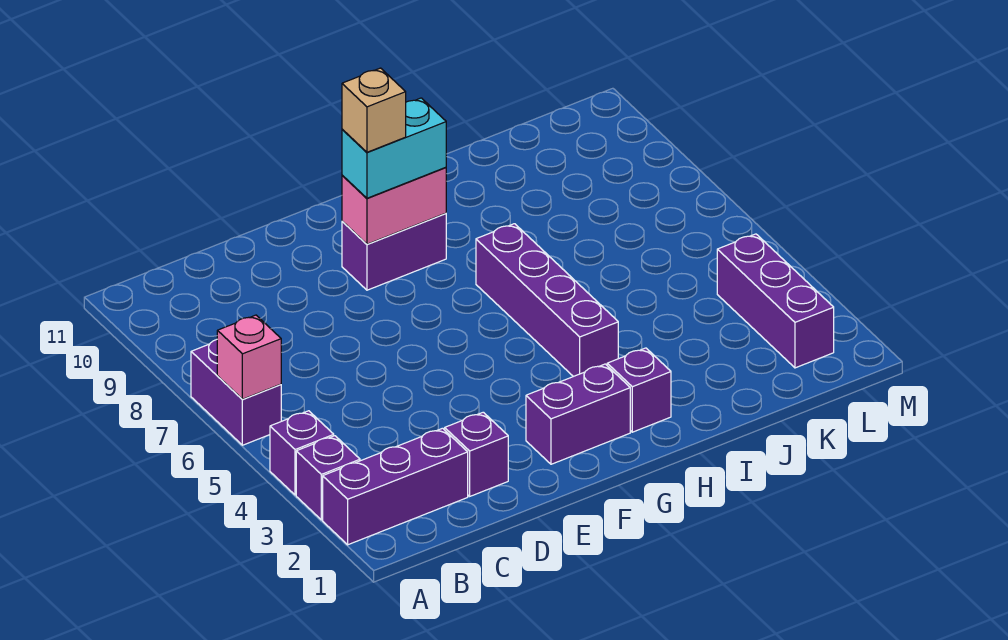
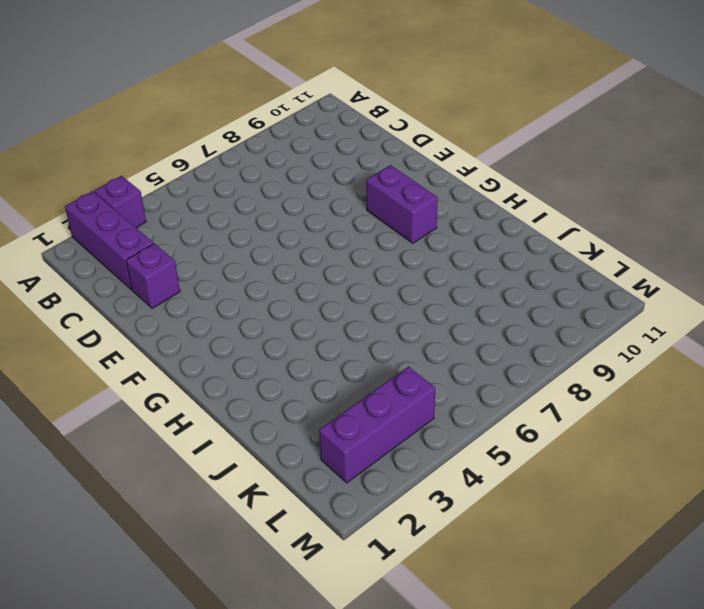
none -> purple brick A4 level 1
none -> purple brick A6:A7 level 1
none -> purple brick F2:G2 level 1

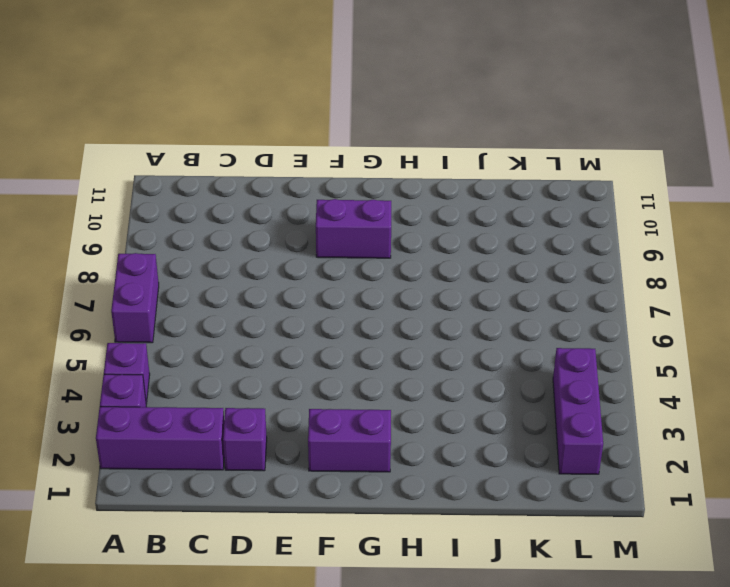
none -> purple brick H2 level 1
none -> purple brick H4:H7 level 1
none -> pink brick A6 level 2

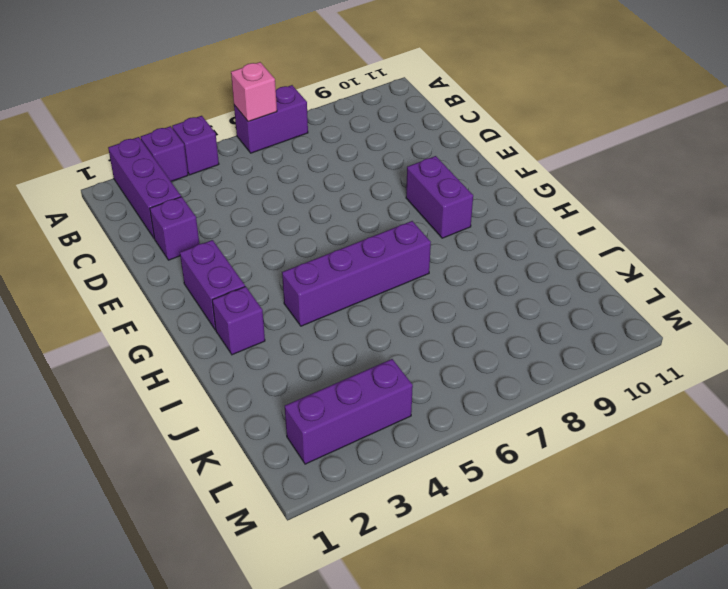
none -> pink brick F9:G9 level 2
none -> cyan brick F9:G9 level 3
none -> tan brick F9 level 4

